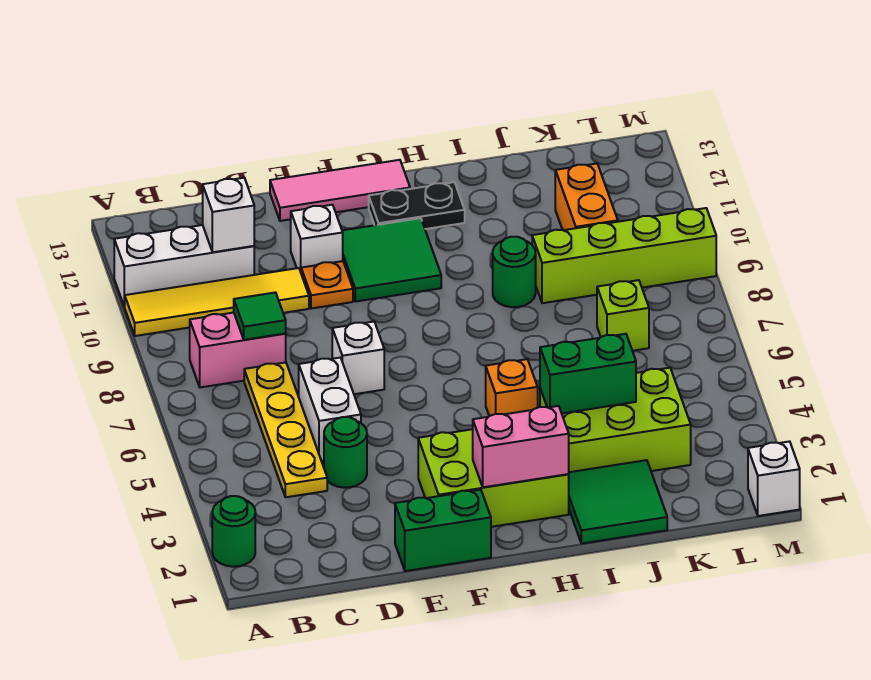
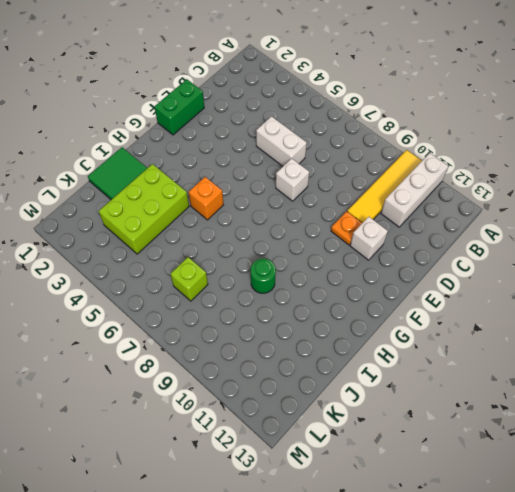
none -> green round brick A2 level 1
none -> pink brick B8:C8 level 1
none -> yellow plate C4:C7 level 1

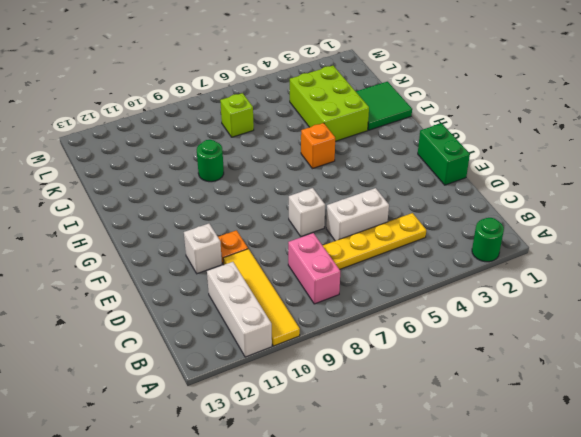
none -> green round brick D4 level 1
none -> pink tile E13:G13 level 1
none -> lime brick F2:H3 level 1

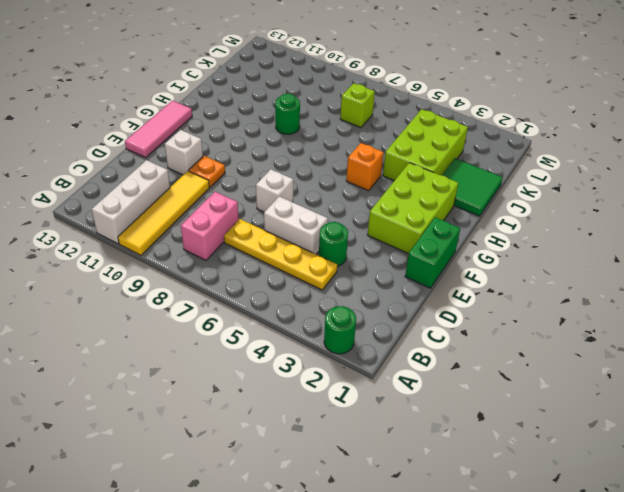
none -> green tile F10:G11 level 1
none -> black plate G12:H12 level 1
none -> lime brick J9:M9 level 1

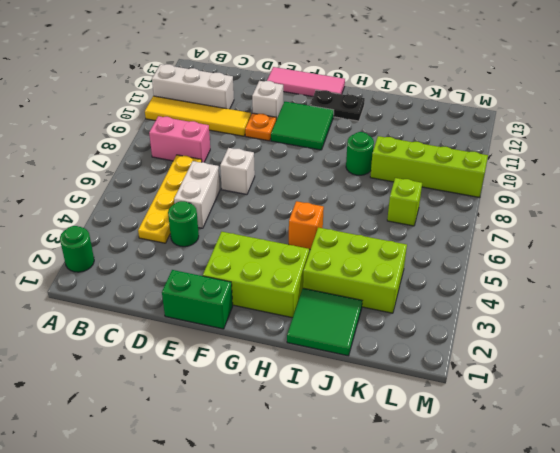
none -> orange brick K10:K11 level 1
none -> white brick M1 level 1
none -> green tile C8 level 2

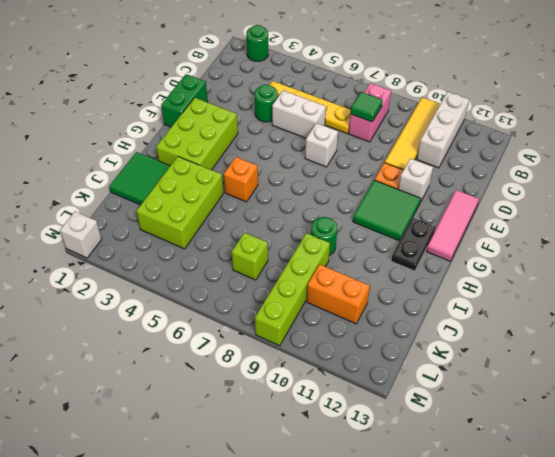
none -> white brick C11 level 2
none -> pink brick G2:H2 level 2
none -> green brick I4:J4 level 2

